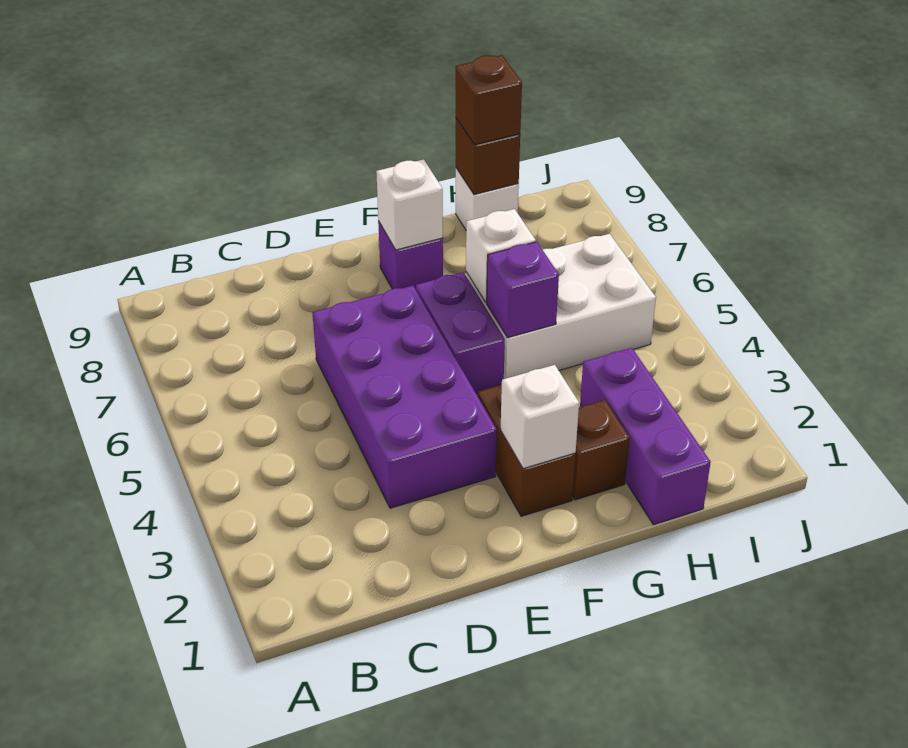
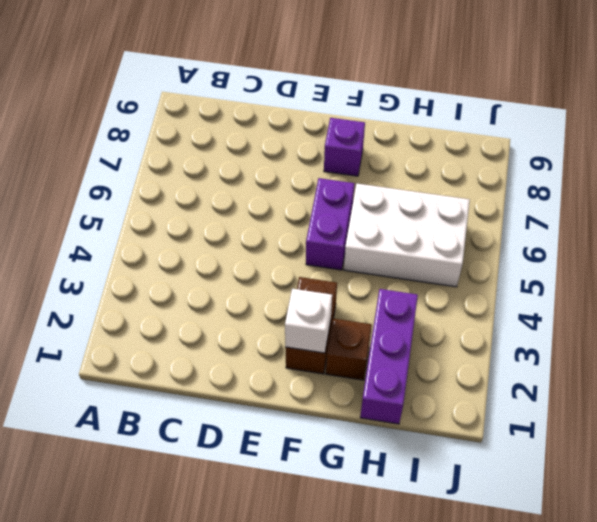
none -> purple brick D3:E6 level 1
none -> white brick H9 level 1
none -> white brick F8 level 2

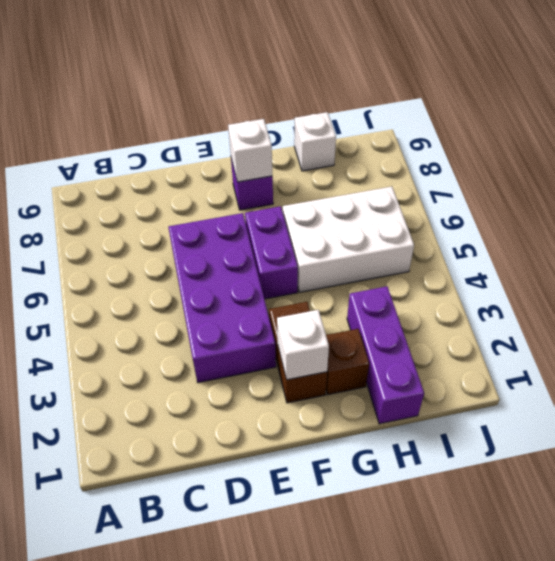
none -> purple brick G5 level 2
none -> white brick G6 level 2
none -> brown brick H9 level 2

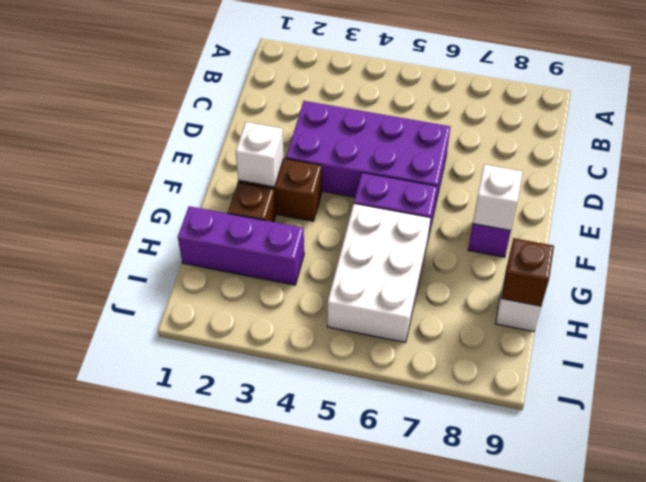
none -> purple brick G5 level 2
none -> white brick G6 level 2
none -> brown brick H9 level 3

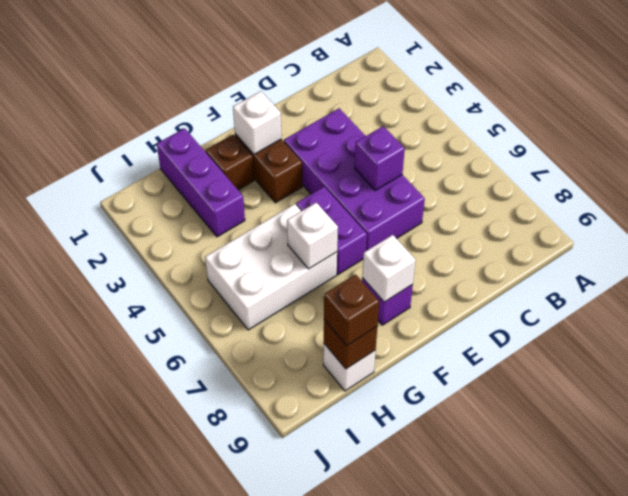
purple brick D5 level 2 -> purple brick G5 level 2

